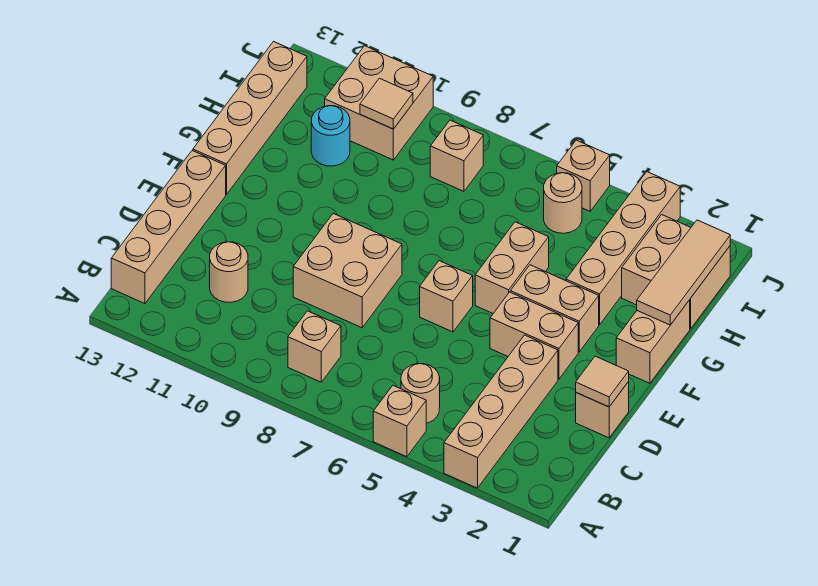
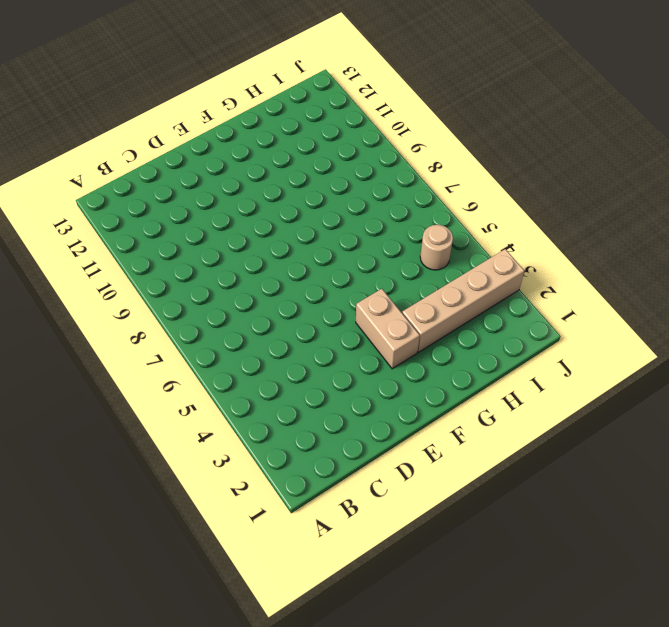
none -> tan brick A3:D3 level 1
none -> tan brick A5 level 1
none -> tan round brick B5 level 1

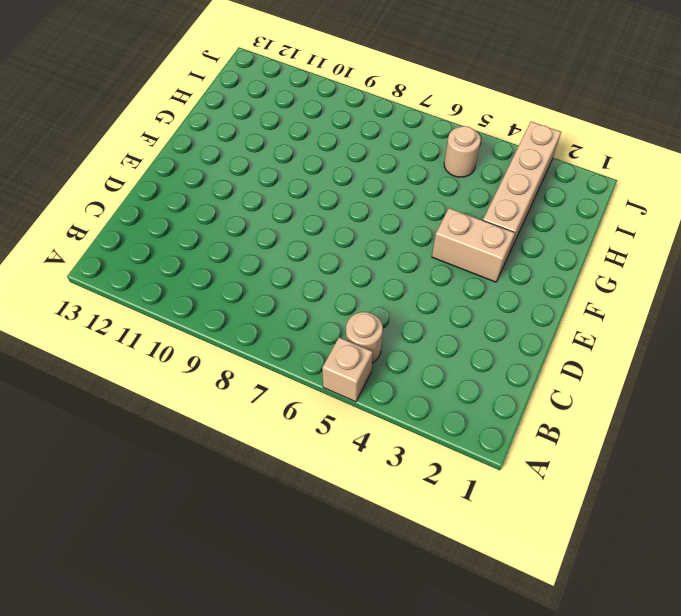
none -> tan brick A3:D3 level 1
none -> tan brick B8 level 1
none -> tan brick B13:E13 level 1

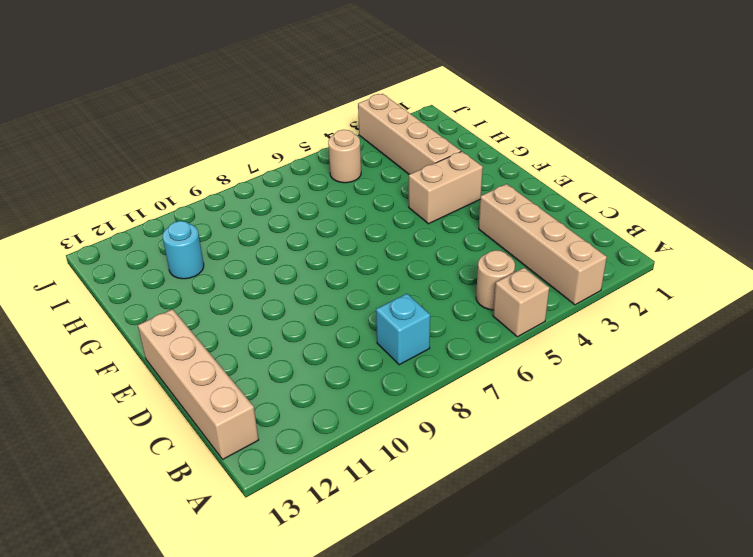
cyan brick B8 level 1 -> tan brick B8 level 1
none -> tan round brick C11 level 1
none -> tan brick D1 level 1
none -> tan brick D8:E9 level 1

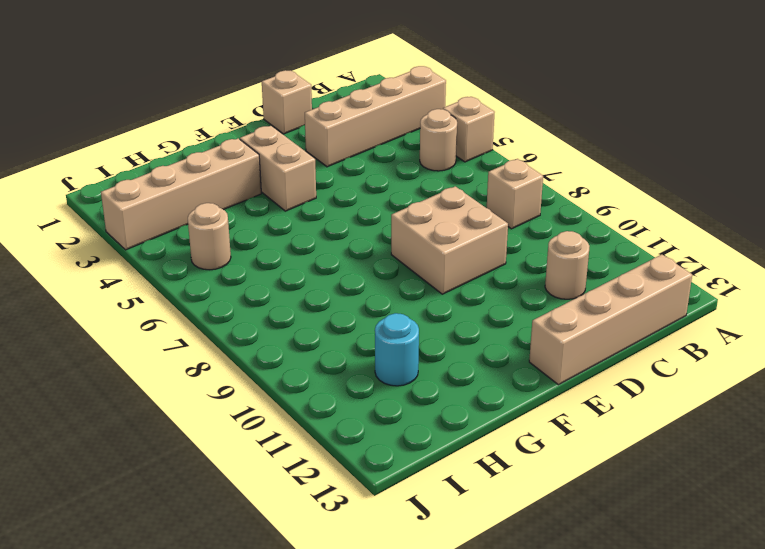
none -> tan brick E3:E4 level 1
none -> tan brick E6 level 1
none -> tan brick F1:G1 level 1

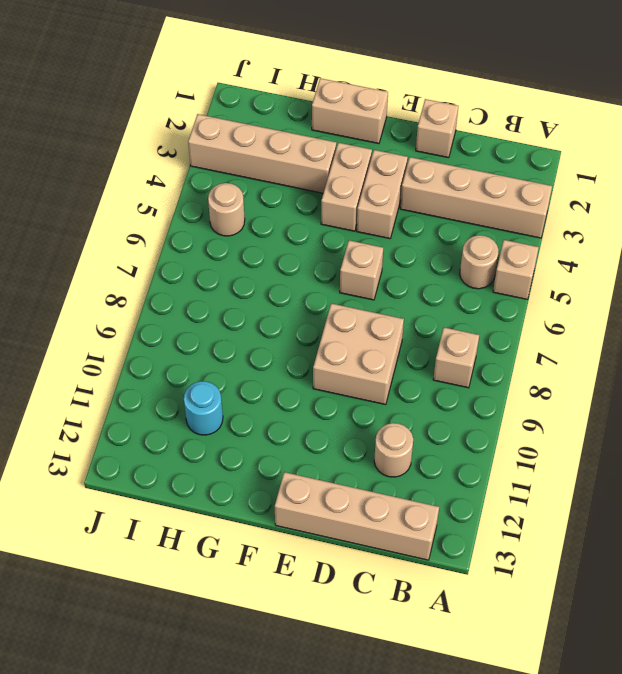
none -> tan brick F5:G5 level 1
none -> tan brick F13:I13 level 1
none -> tan brick H1:I2 level 1

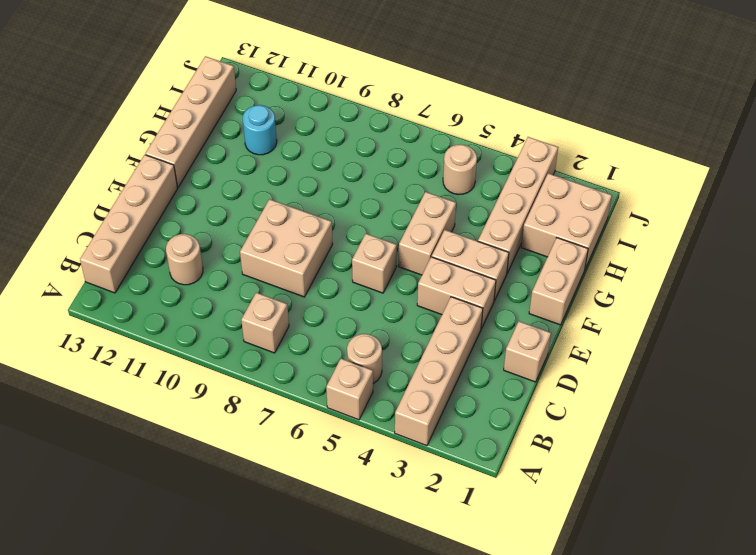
none -> tan brick I8 level 1
none -> tan brick I10:J11 level 1
none -> tan brick J5 level 1

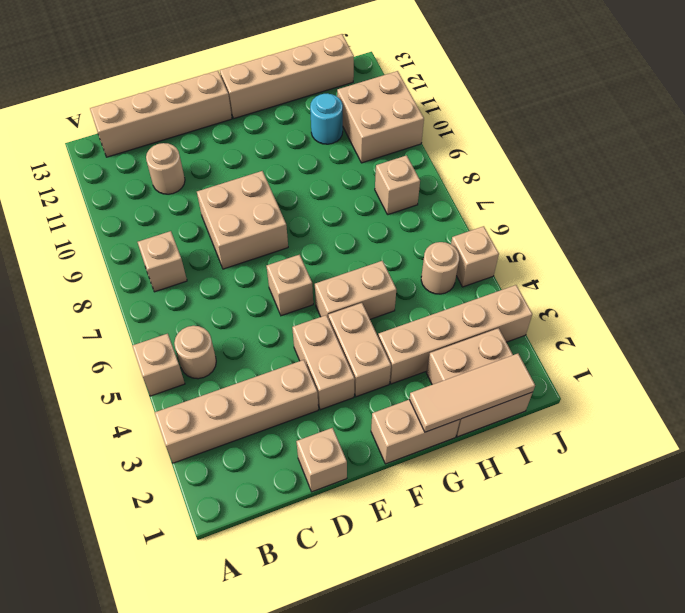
none -> tan tile D1 level 2
none -> tan tile I10 level 2

